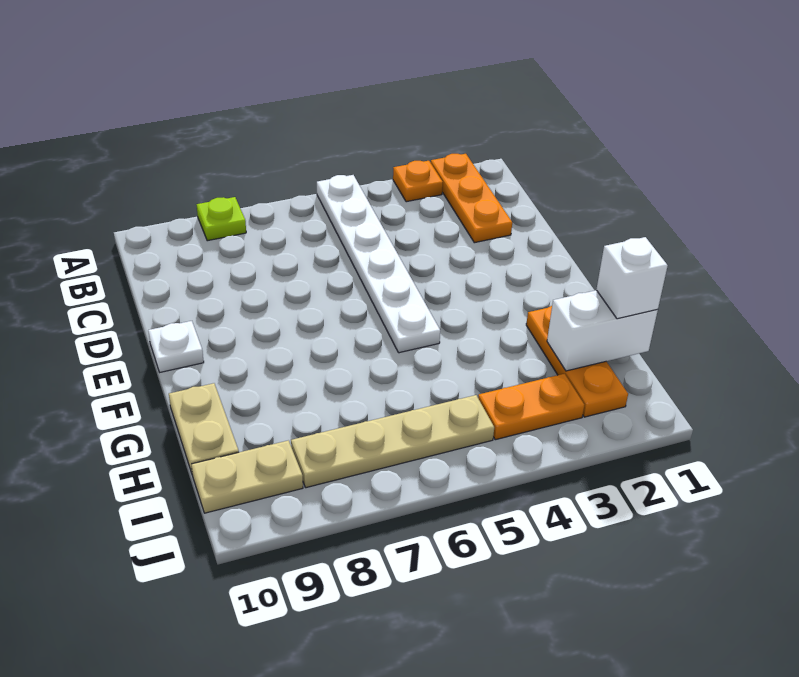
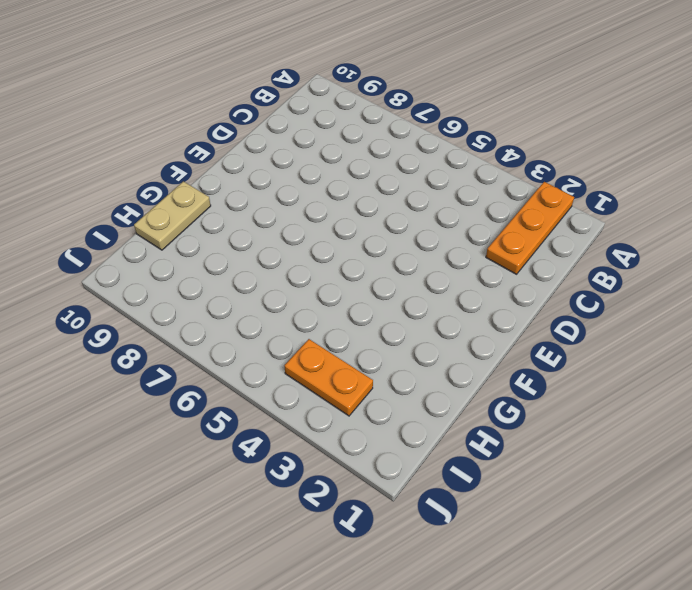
none -> orange plate A3 level 1
none -> white plate A5:F5 level 1
none -> lime plate A8 level 1

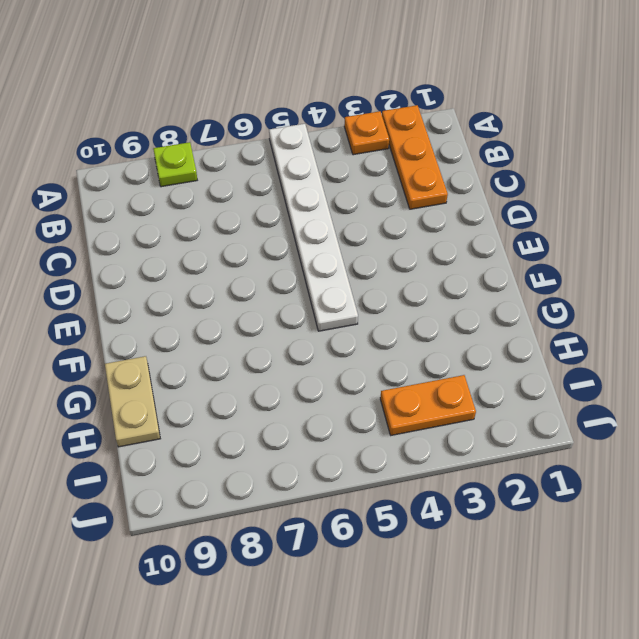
none -> white plate E10 level 1
none -> orange plate G2:I2 level 1
none -> tan plate I5:I8 level 1

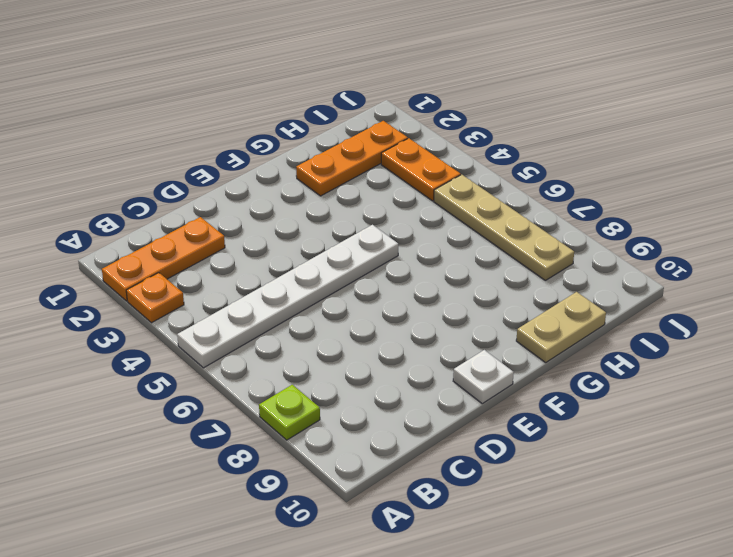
none -> tan plate I9:I10 level 1
none -> white brick H1:H2 level 2
none -> white brick H1 level 3

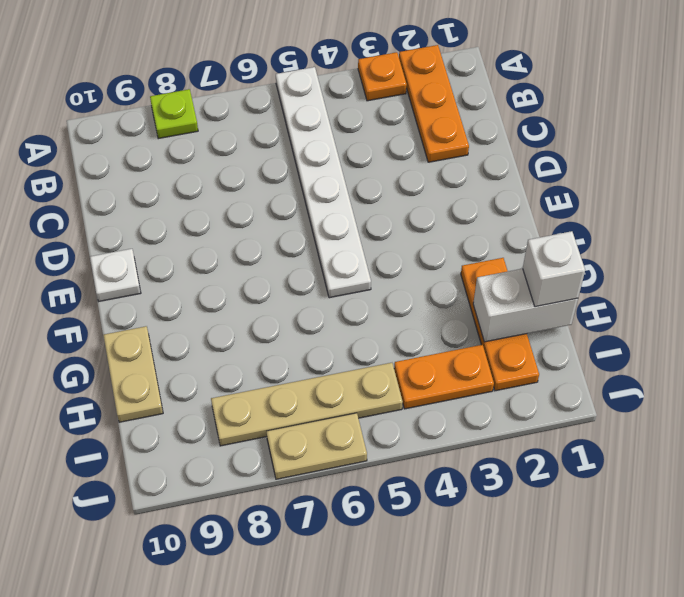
tan plate J6:J7 level 1 -> tan plate I9:I10 level 1

